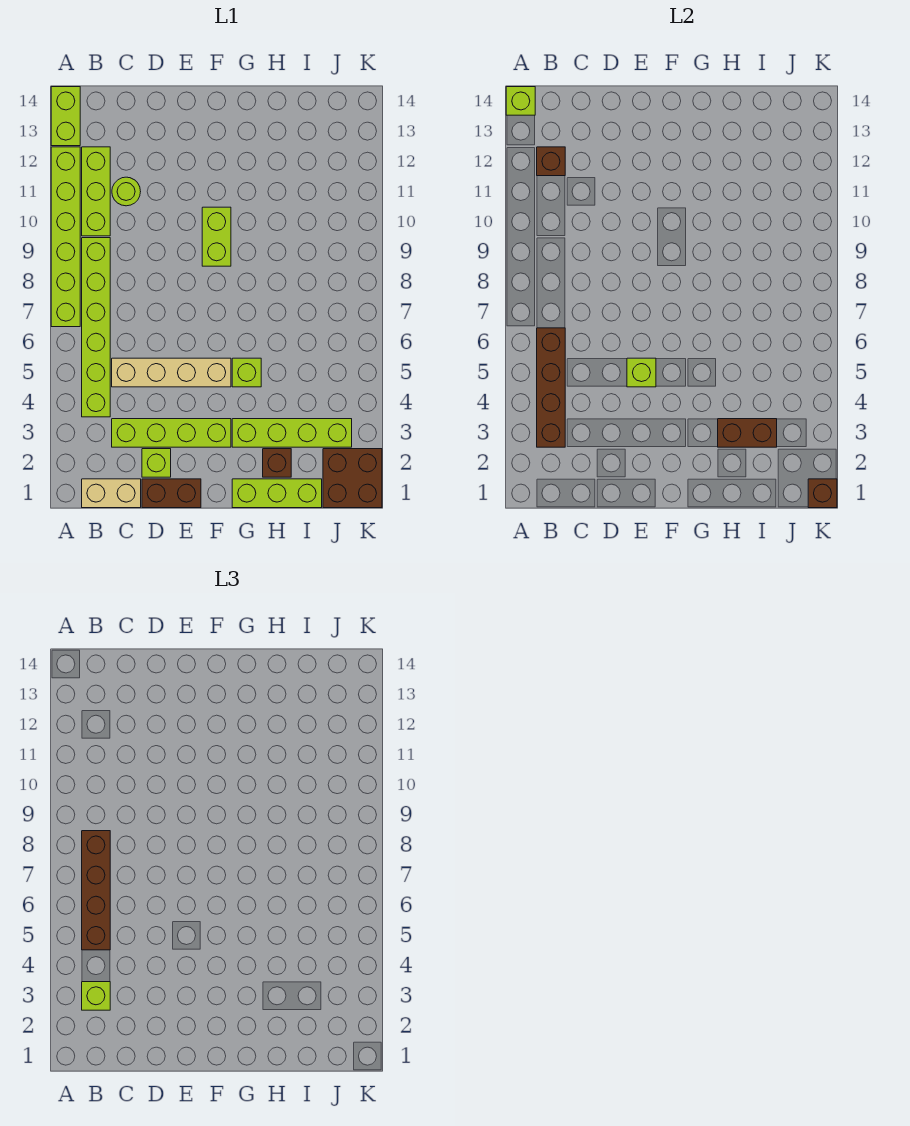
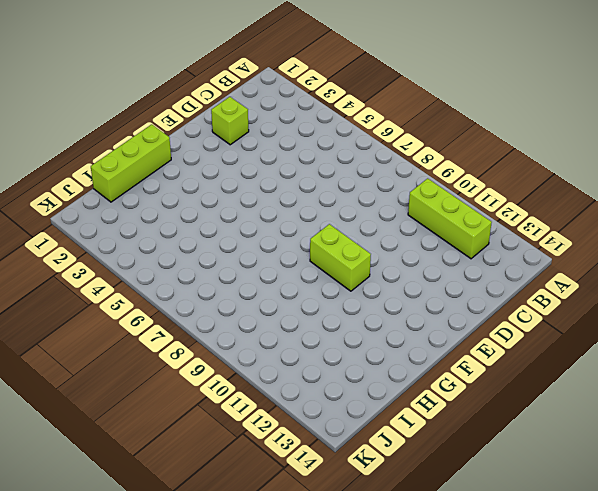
none -> lime brick A7:A12 level 1
none -> lime brick A13:A14 level 1
none -> tan brick B1:C1 level 1

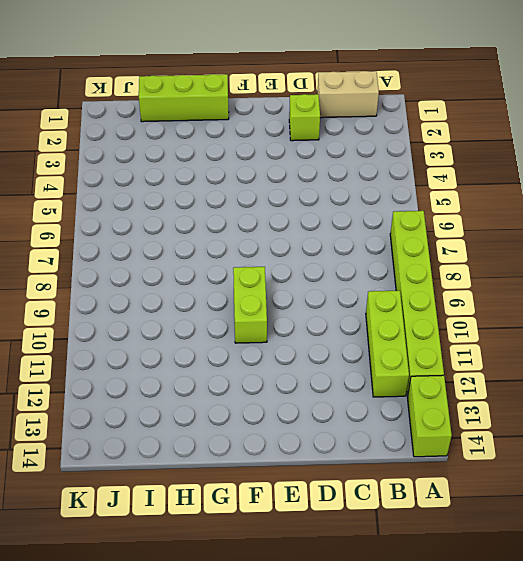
none -> lime brick B4:B9 level 1
none -> lime brick C3:F3 level 1
none -> tan brick C5:F5 level 1

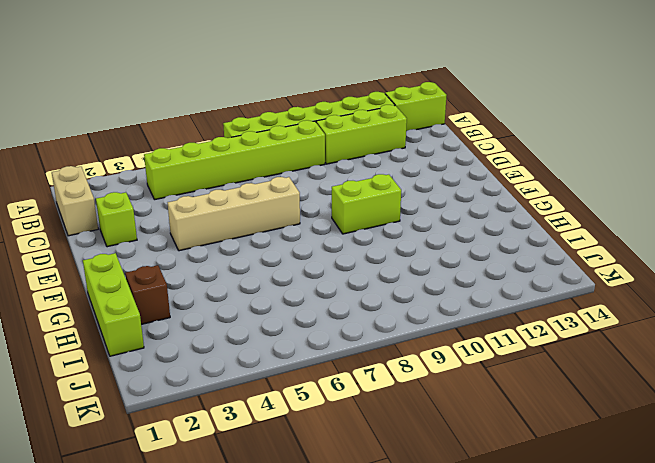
tan brick E4:E7 level 1 -> tan brick C5:F5 level 1
none -> lime brick C3:F3 level 1
none -> lime round brick C11 level 1
none -> brown brick D1:E1 level 1

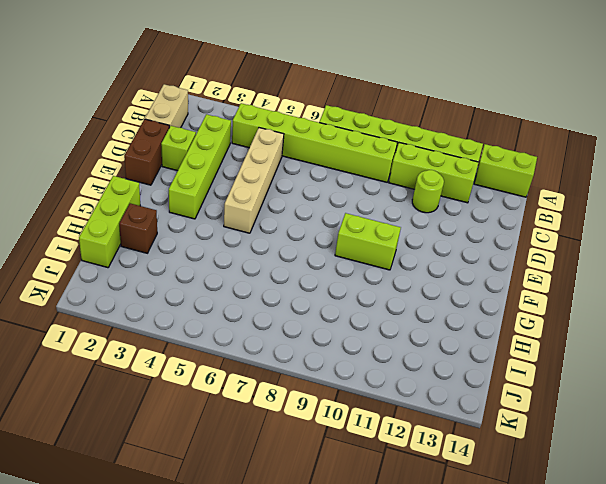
none -> lime brick G3:J3 level 1
none -> lime brick G5 level 1
none -> brown brick J1:K2 level 1

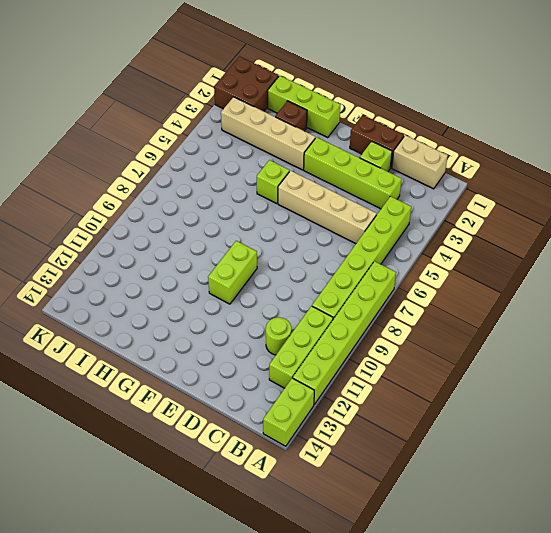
tan brick G3:J3 level 1 -> lime brick G3:J3 level 1
none -> lime brick A14 level 2
none -> brown brick B3:B6 level 2
none -> brown brick B12 level 2

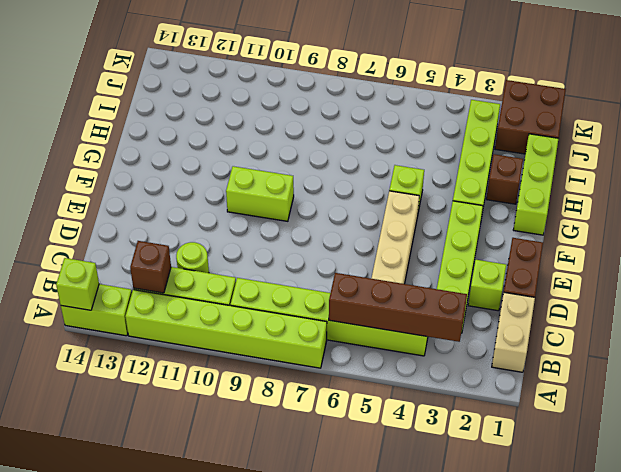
none -> lime brick E5 level 2
none -> brown brick H3:I3 level 2
none -> brown brick K1 level 2

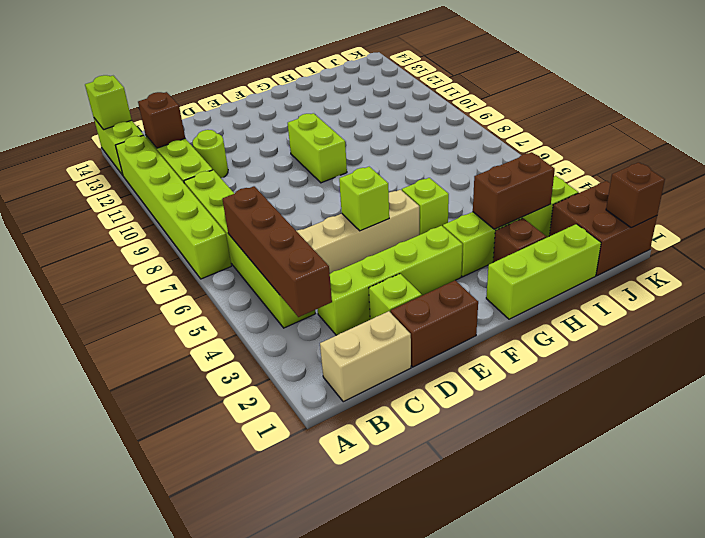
none -> lime brick B3 level 3
none -> brown brick B5:B8 level 3

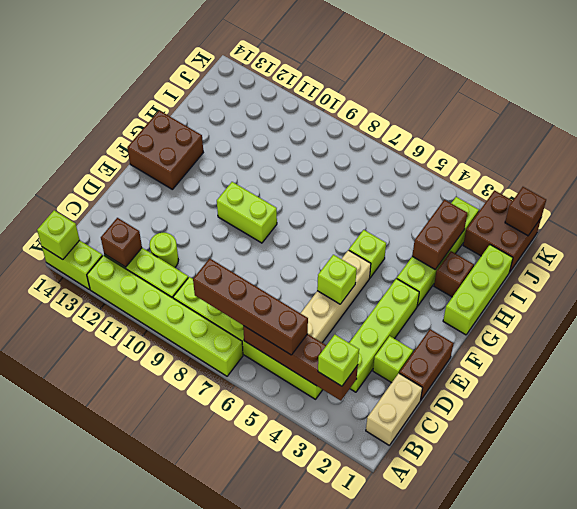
brown brick F13:G14 level 1 -> none

